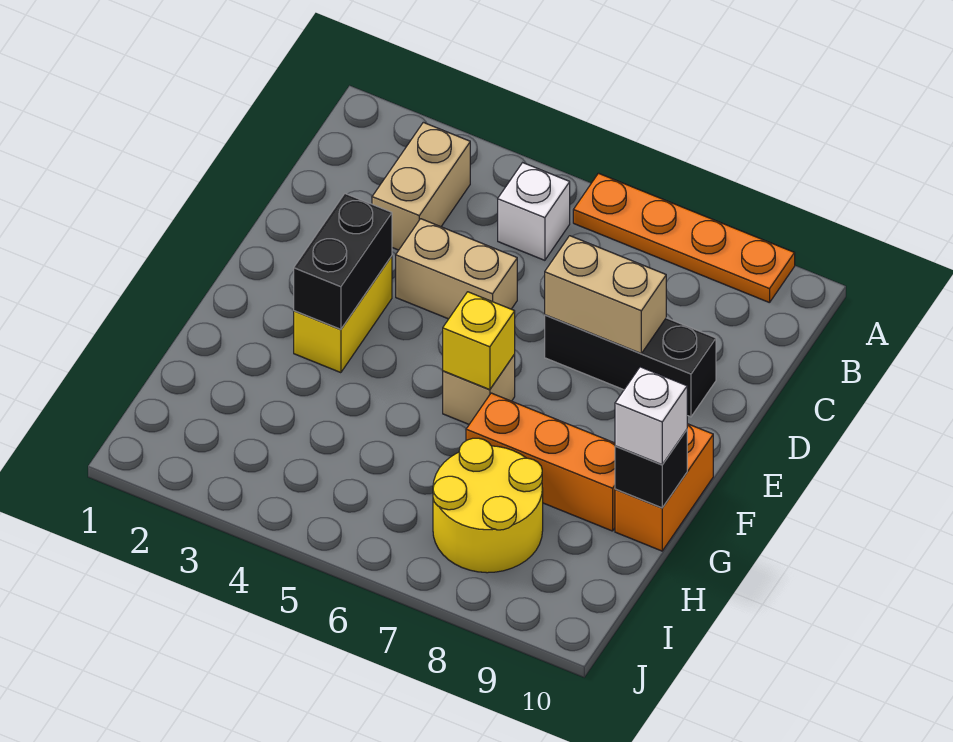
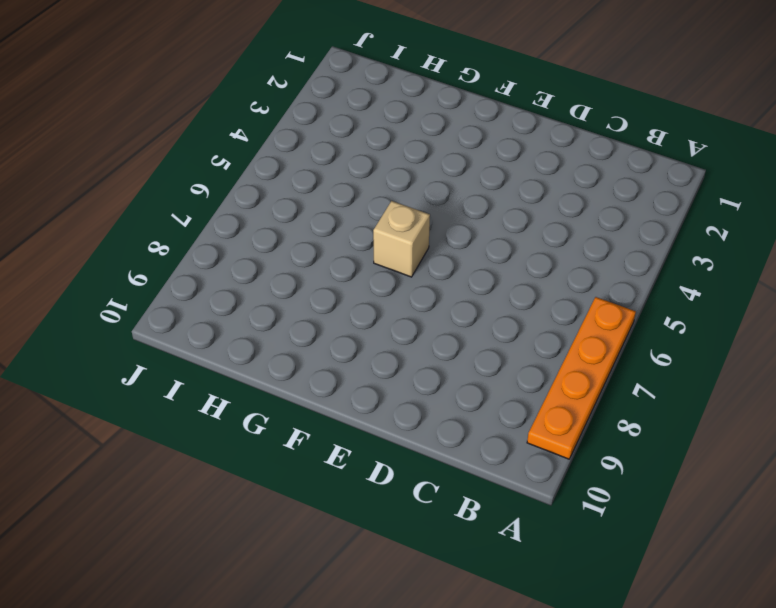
none -> tan brick B3:C3 level 1
none -> white brick B5 level 1
none -> tan brick D4:D5 level 1

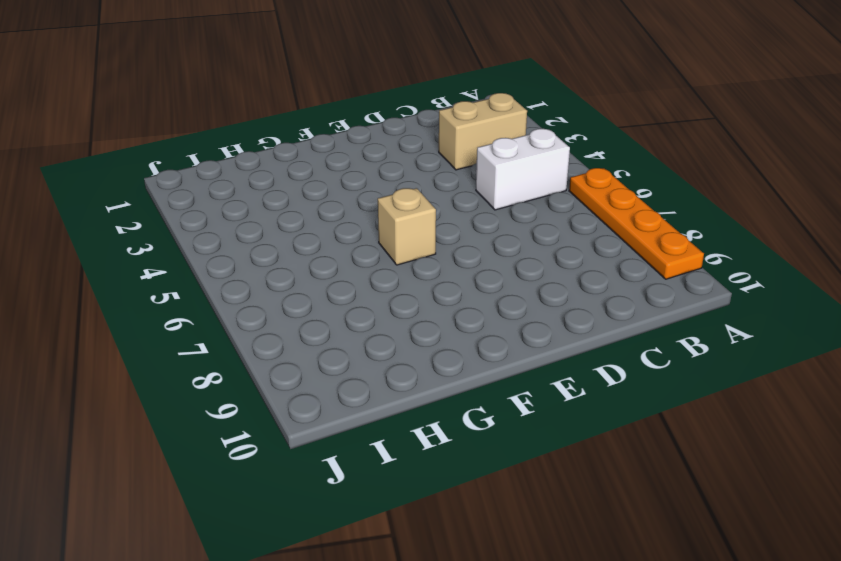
white brick B5:C5 level 1 -> white brick B5 level 1
none -> tan brick D4:D5 level 1
none -> black brick D7:D9 level 1
none -> yellow brick E3:F3 level 1

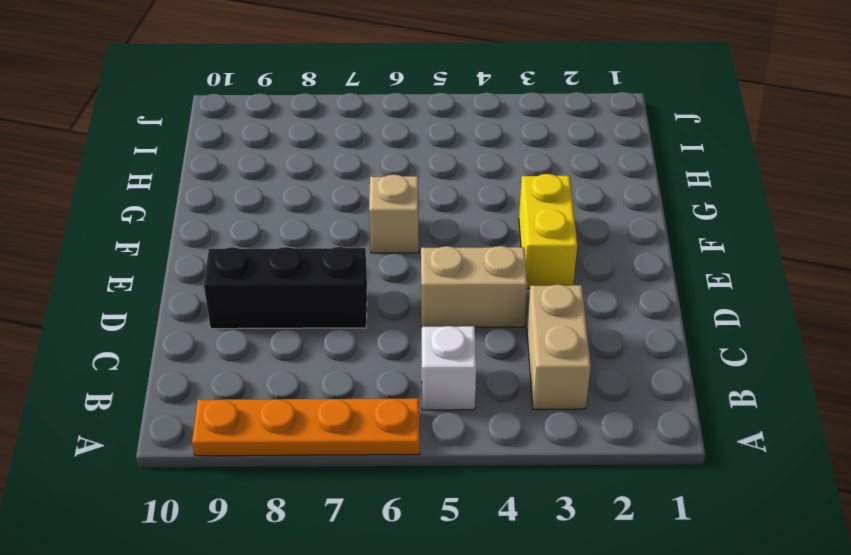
none -> orange brick F10:G10 level 1
none -> orange brick G7:G9 level 1
none -> yellow round brick H7:I8 level 1

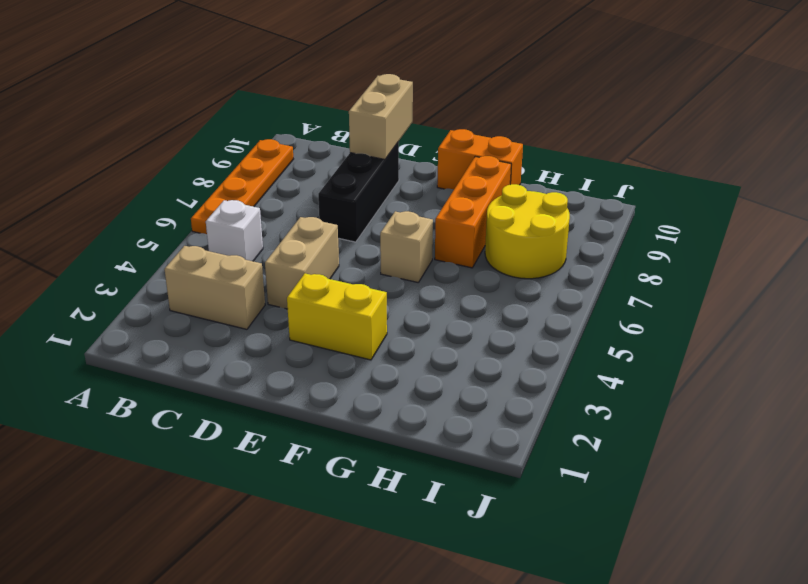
tan brick D9:D10 level 2 -> tan brick D7:D8 level 2
none -> black brick E3:F3 level 2
none -> yellow brick F6 level 2
none -> black brick G10 level 2

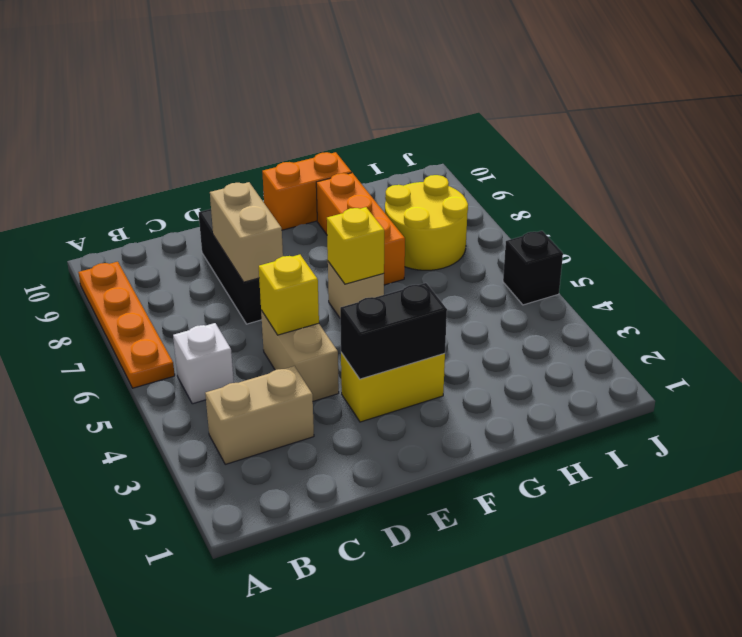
yellow brick D5 level 2 -> none
black brick J5 level 1 -> black brick G10 level 2
none -> white brick G10 level 3

